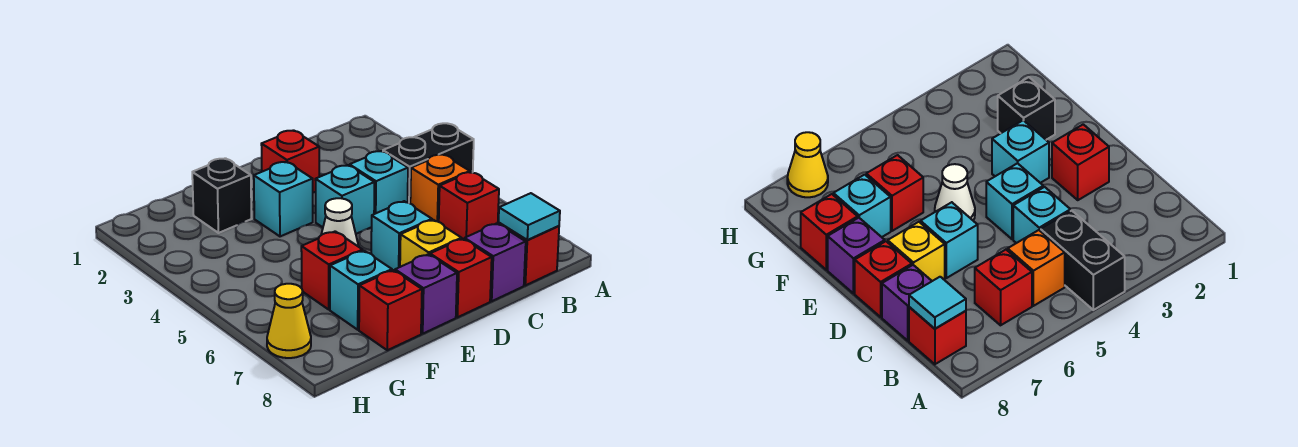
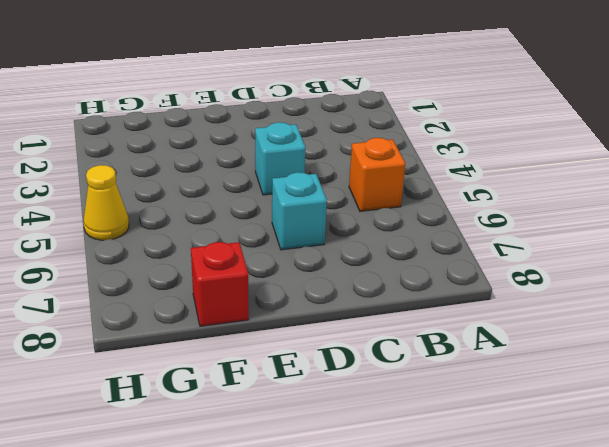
yellow cone H5 level 1 -> yellow cone H7 level 1
none -> black brick A4:B4 level 1
none -> red brick B6 level 1
none -> red brick B8 level 1

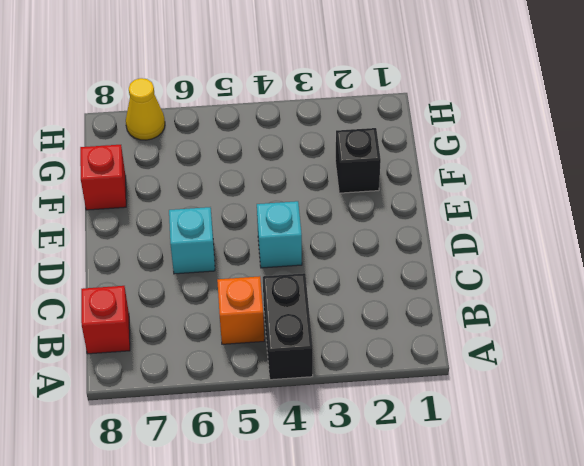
none -> red brick B6 level 1
none -> cyan brick C4 level 1
none -> purple brick C8 level 1

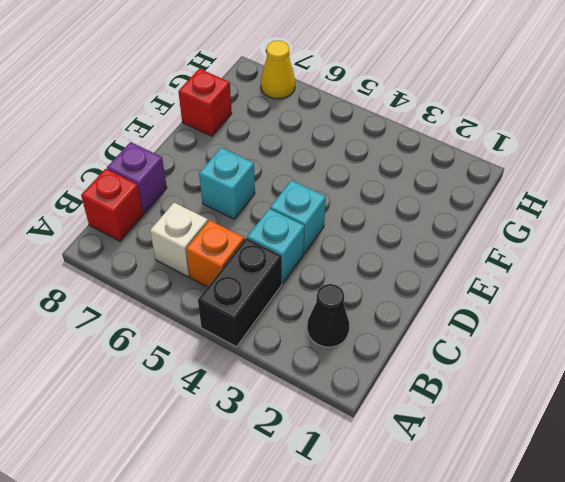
black cone B2 level 1 -> none
white brick B6 level 1 -> red brick B6 level 1
none -> red brick D2 level 1
none -> yellow brick D7 level 1
none -> red brick D8 level 1

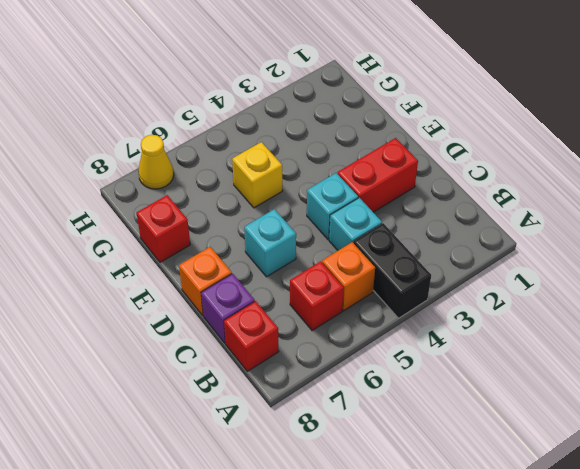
red brick D2:D3 level 1 -> red brick D2 level 1
orange brick D8 level 1 -> red brick D8 level 1
yellow brick F5 level 1 -> yellow brick D7 level 1
none -> cyan brick E3 level 1
none -> white cone E5 level 1
none -> purple brick E8 level 1

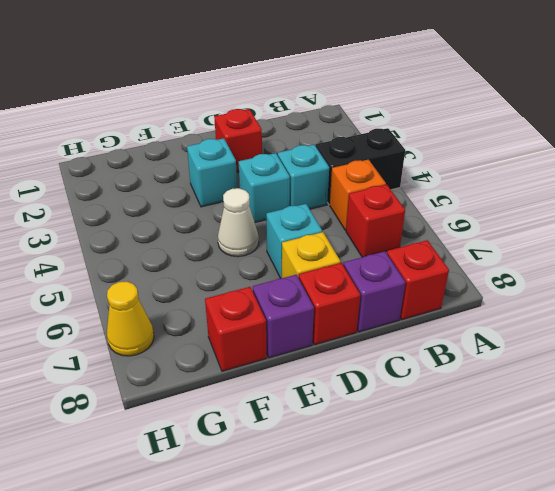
none -> black brick F2 level 1
none -> red brick F6 level 1
none -> cyan brick F7 level 1

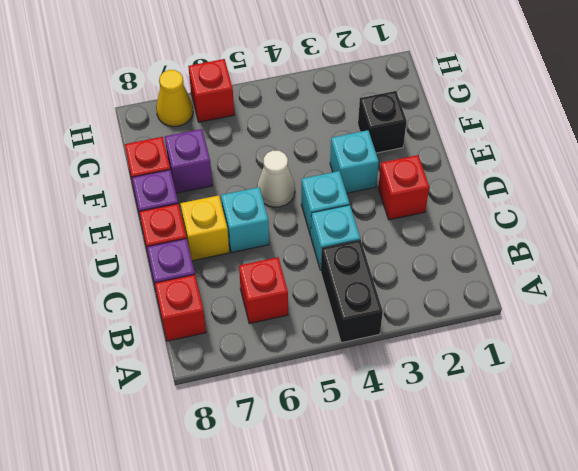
purple brick F7 level 1 -> cyan brick F7 level 1
red brick H6 level 1 -> red brick F6 level 1
none -> orange brick B5 level 1
none -> cyan tile B8 level 2

